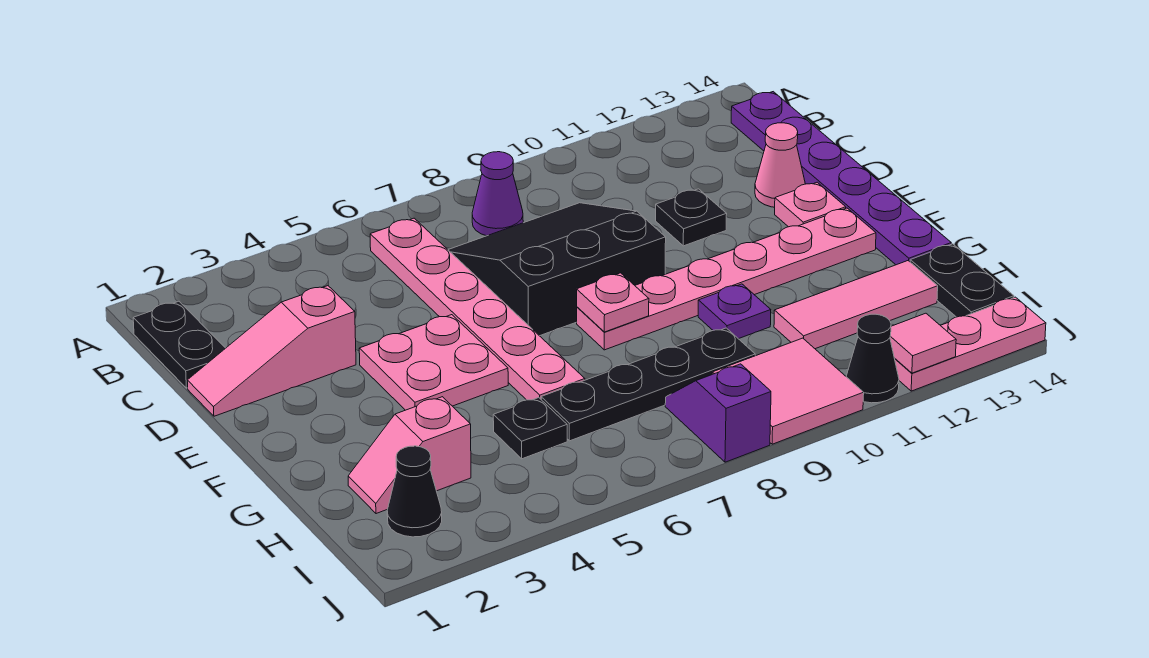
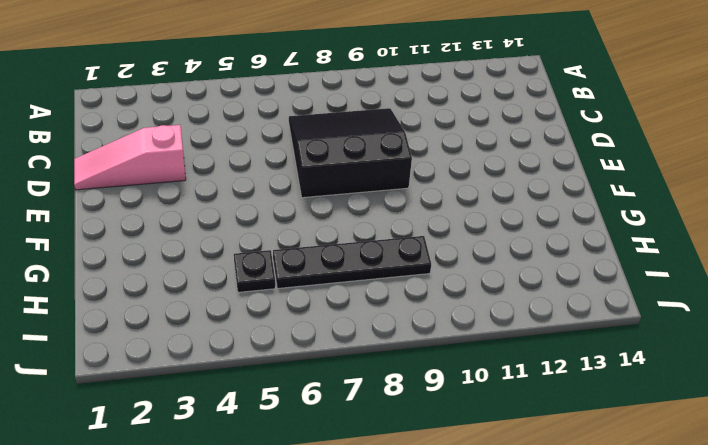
none -> black plate B1:C1 level 1
none -> pink plate B6:G6 level 1
none -> purple cone B8 level 1

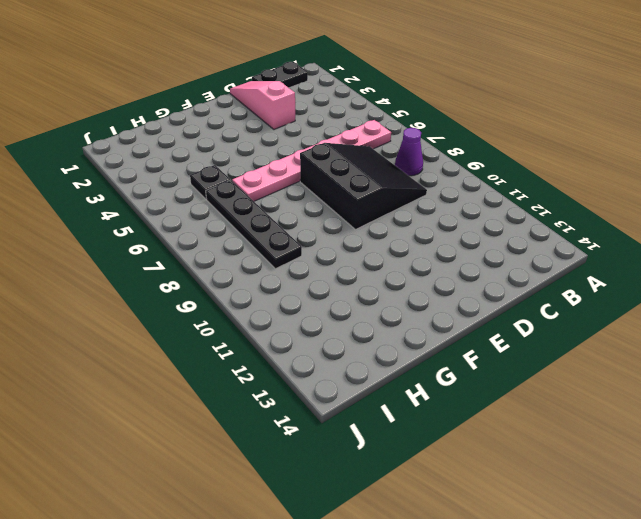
none -> purple plate B14:G14 level 1
none -> black plate D11 level 1
none -> pink cone D13 level 1

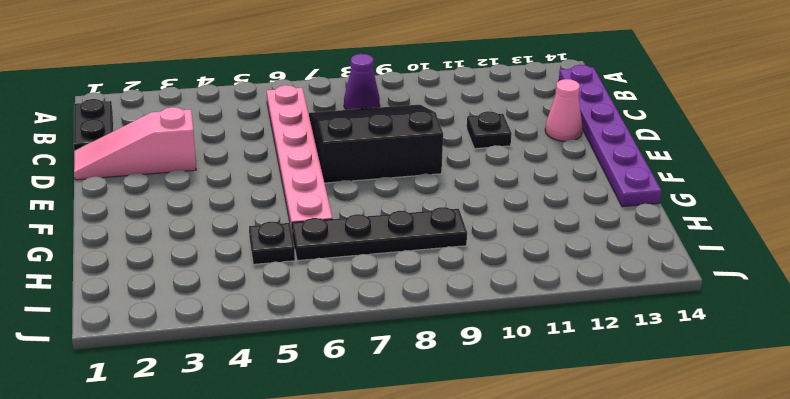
none -> pink plate E4:F5 level 1
none -> pink plate E13 level 1
none -> pink plate F8:F13 level 1

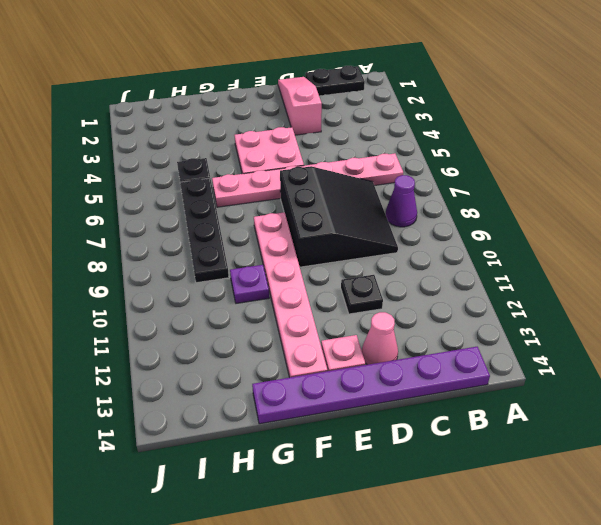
none -> pink slope H2:H3 level 1 top 3
none -> pink tile H11:H13 level 1
none -> black plate H14:I14 level 1

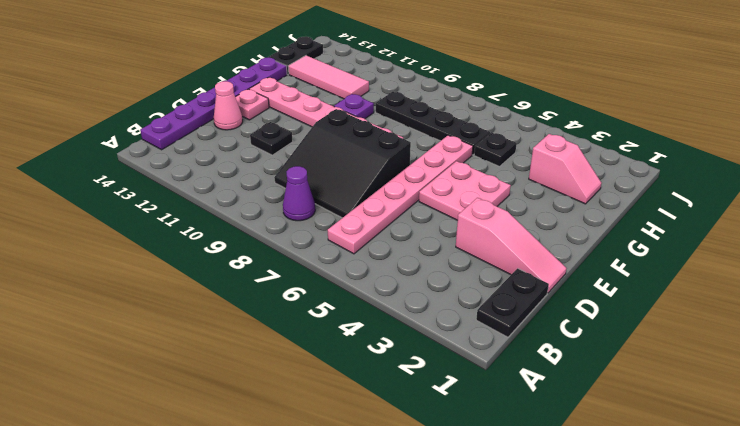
none -> black cone I2 level 1
none -> purple slope I8:J8 level 1 top J
none -> pink tile I9:J10 level 1

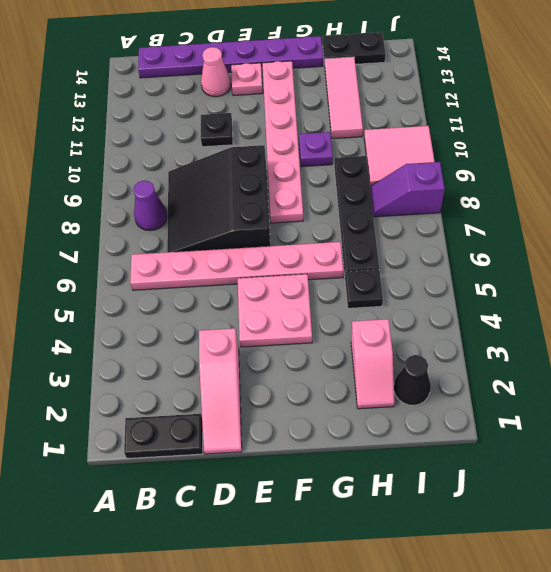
none -> black cone J11 level 1
none -> pink plate J12:J14 level 1
none -> pink plate F8 level 2

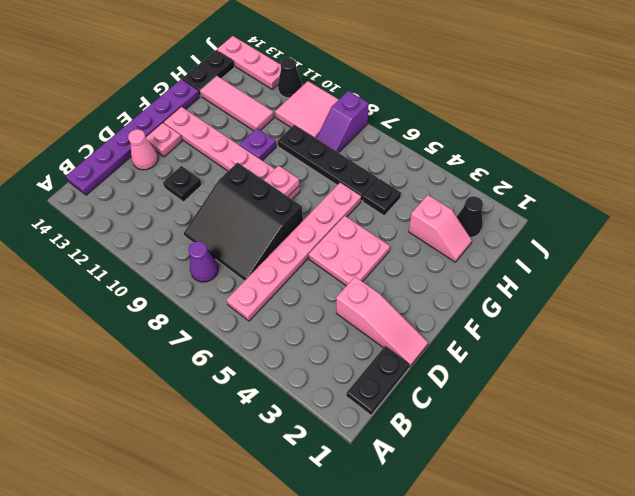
none -> pink tile J12 level 2

